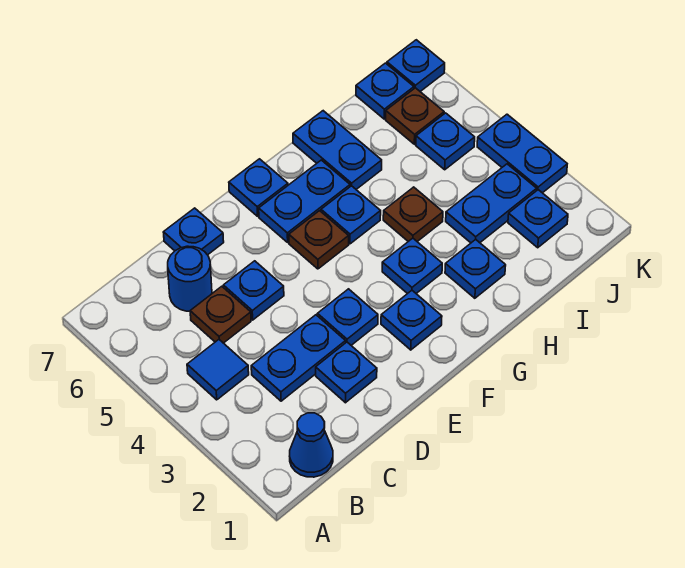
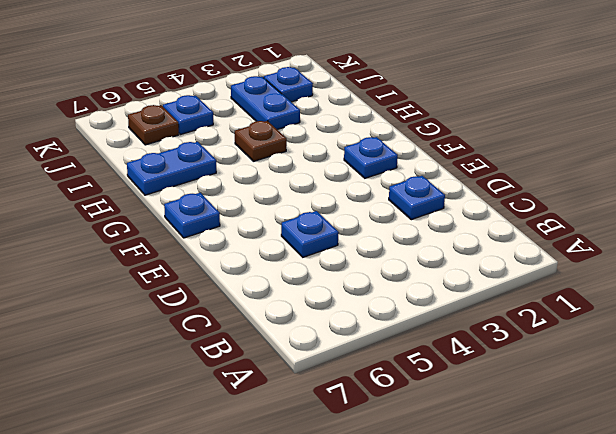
none -> blue cone B1 level 1
none -> blue tile B4 level 1
none -> blue plate C3:D3 level 1

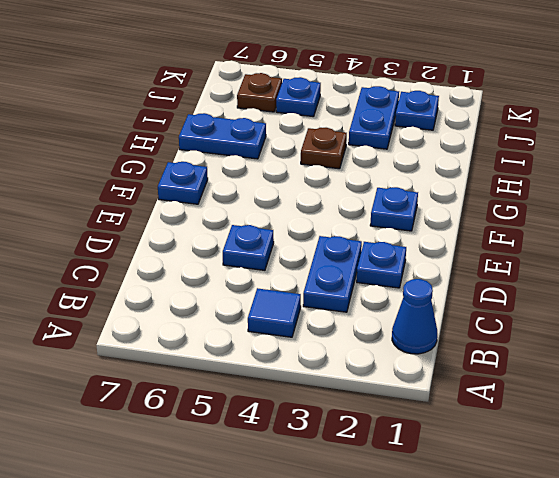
none -> brown plate C5 level 1
none -> blue round brick C6 level 1
none -> blue plate D7 level 1

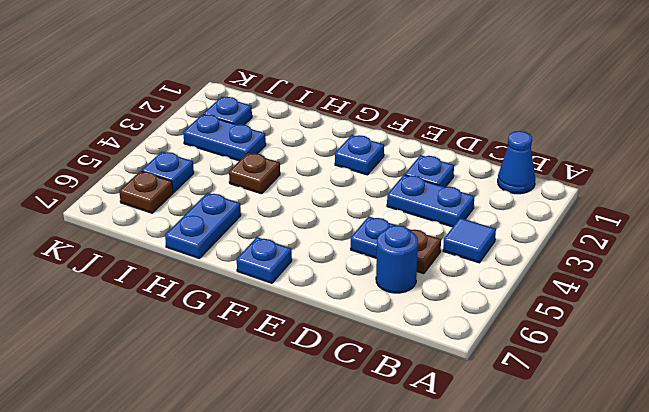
none -> blue plate D7 level 1
none -> blue plate E3 level 1
none -> brown plate F5 level 1

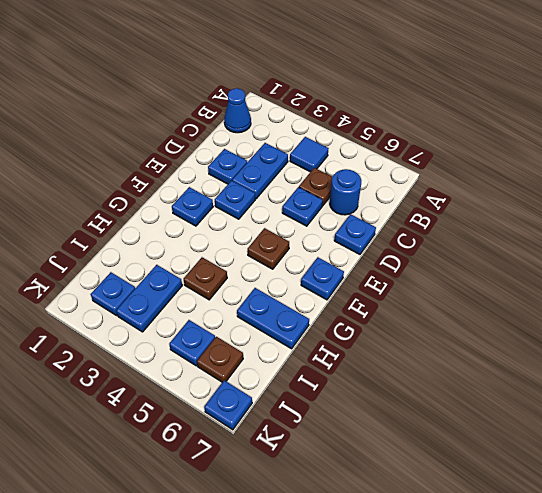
none -> blue plate F6:G6 level 1
none -> blue plate G3 level 1
none -> blue plate G5 level 1

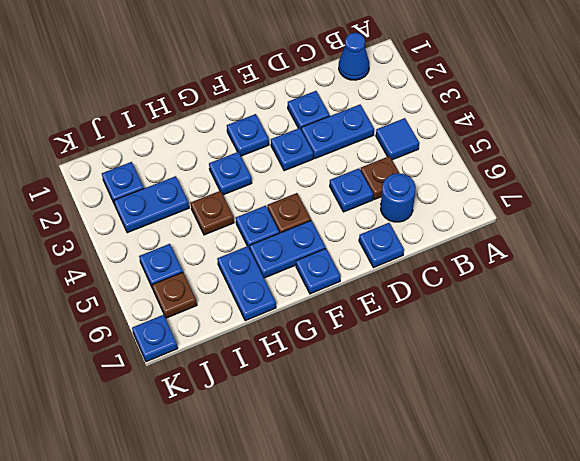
none -> blue plate H2 level 1
none -> blue plate J7 level 1
none -> blue plate K3:K4 level 1

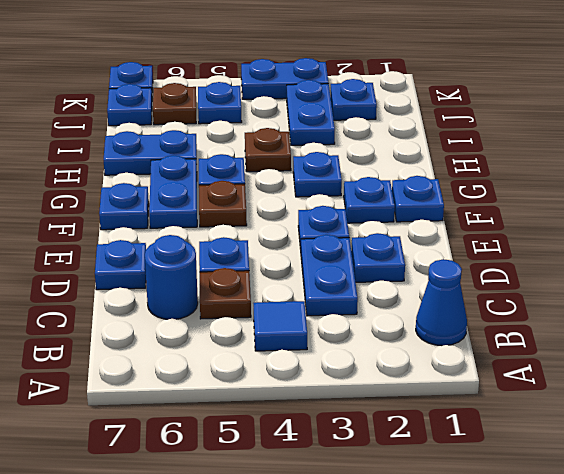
blue plate F1 level 1 -> blue plate H2 level 1

